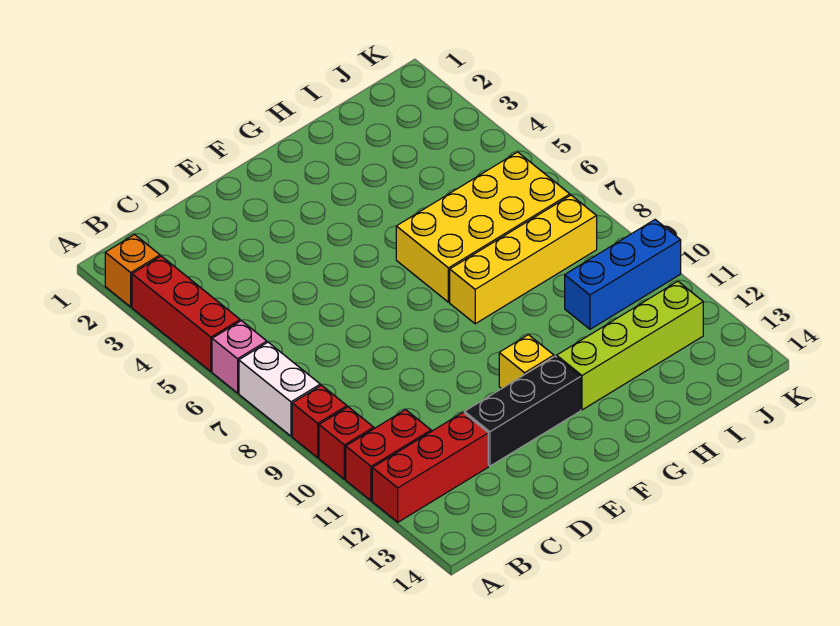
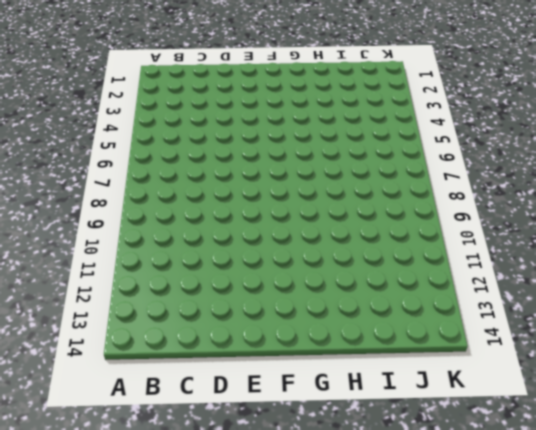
none -> orange brick A2 level 1
none -> red brick A3:A5 level 1
none -> pink brick A6 level 1

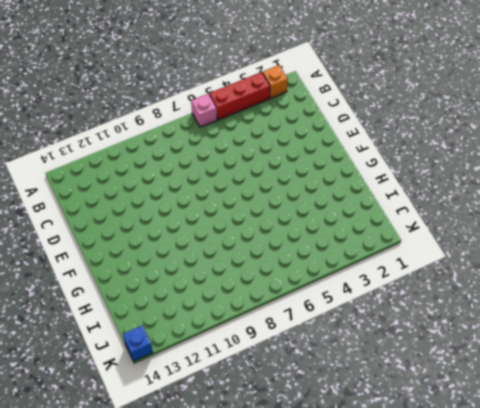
blue brick K14 level 1 -> none
none -> white brick A7:A8 level 1
none -> red brick A9 level 1
none -> red brick A10 level 1

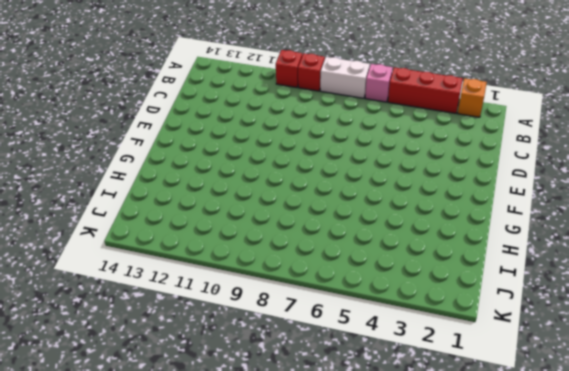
none -> red brick A11:B11 level 1
none -> red brick A12:C12 level 1
none -> black brick D12:F12 level 1

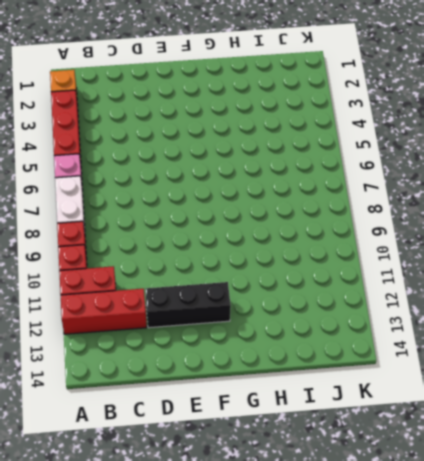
none -> yellow brick F11 level 1
none -> yellow brick G6:J7 level 1
none -> yellow brick G8:J8 level 1

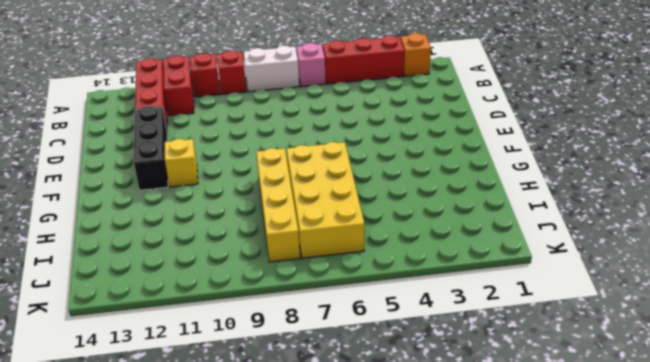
none -> lime brick G12:J12 level 1
none -> blue brick I10:K10 level 1

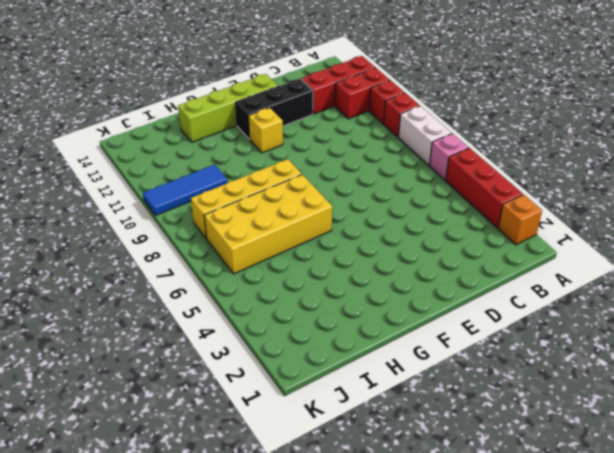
lime brick E13:H13 level 1 -> lime brick G12:J12 level 1
blue tile I10:K10 level 1 -> blue brick I10:K10 level 1

